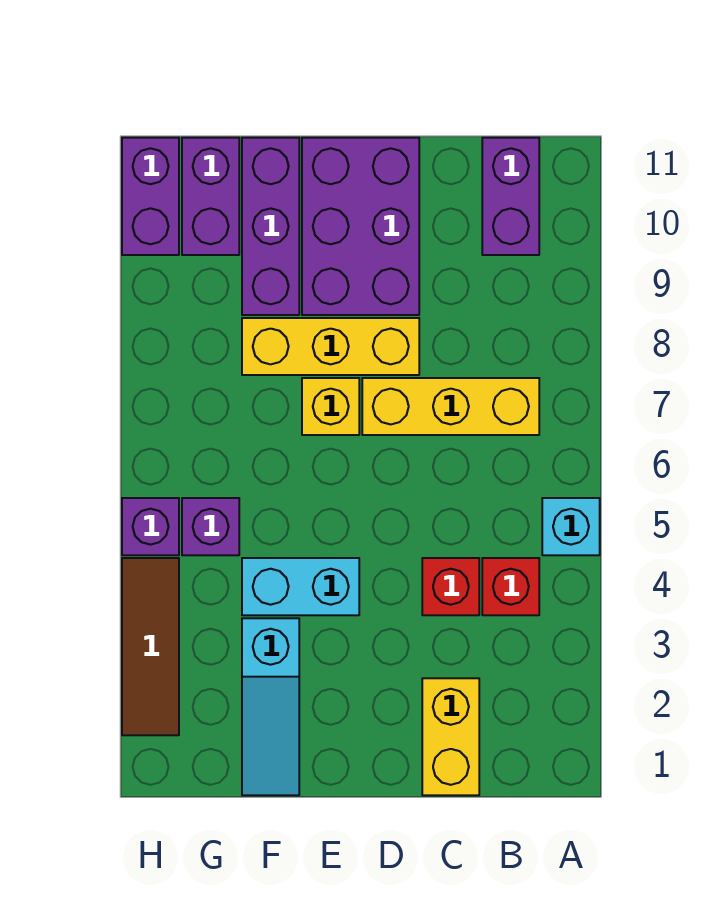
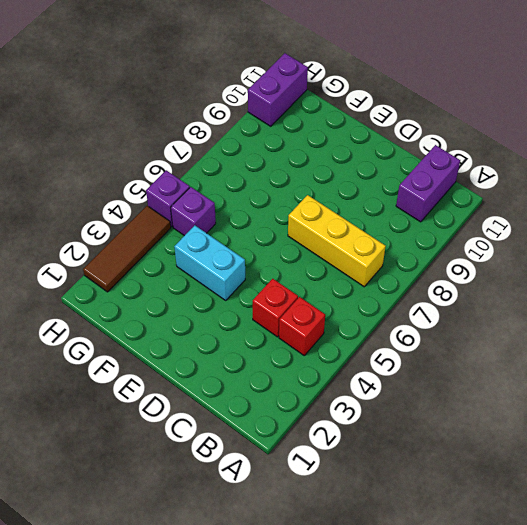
none -> cyan brick A5 level 1
none -> yellow brick C1:C2 level 1
none -> yellow brick D8:F8 level 1

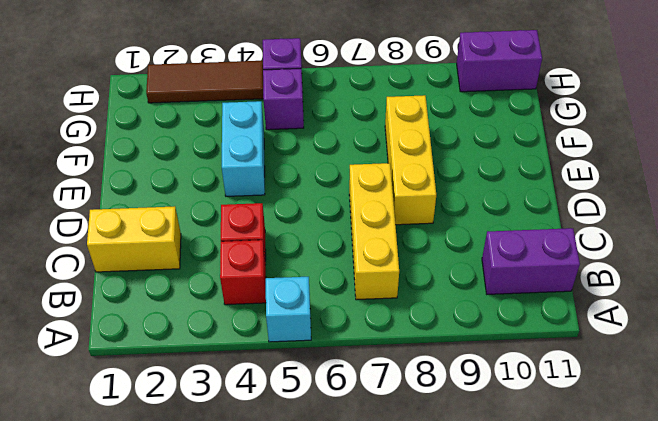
none -> purple brick D9:E11 level 1
none -> yellow brick E7 level 1
none -> cyan slope F1:F3 level 1 top 3

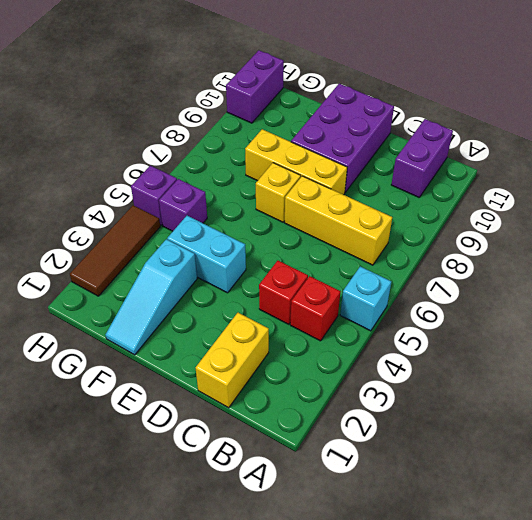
none -> purple brick F9:F11 level 1
none -> purple brick G10:G11 level 1

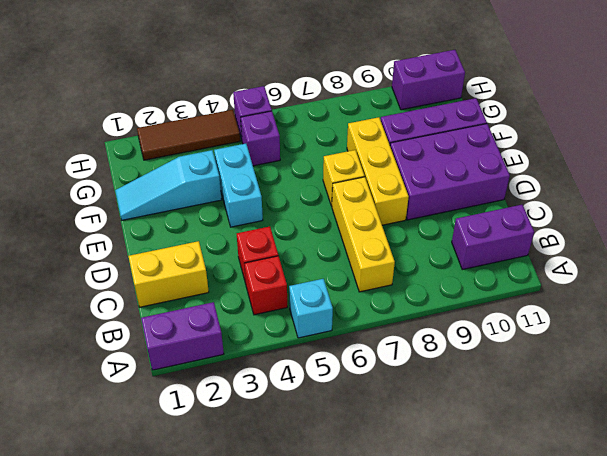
purple brick A1:A2 level 1 -> purple brick G10:G11 level 1

